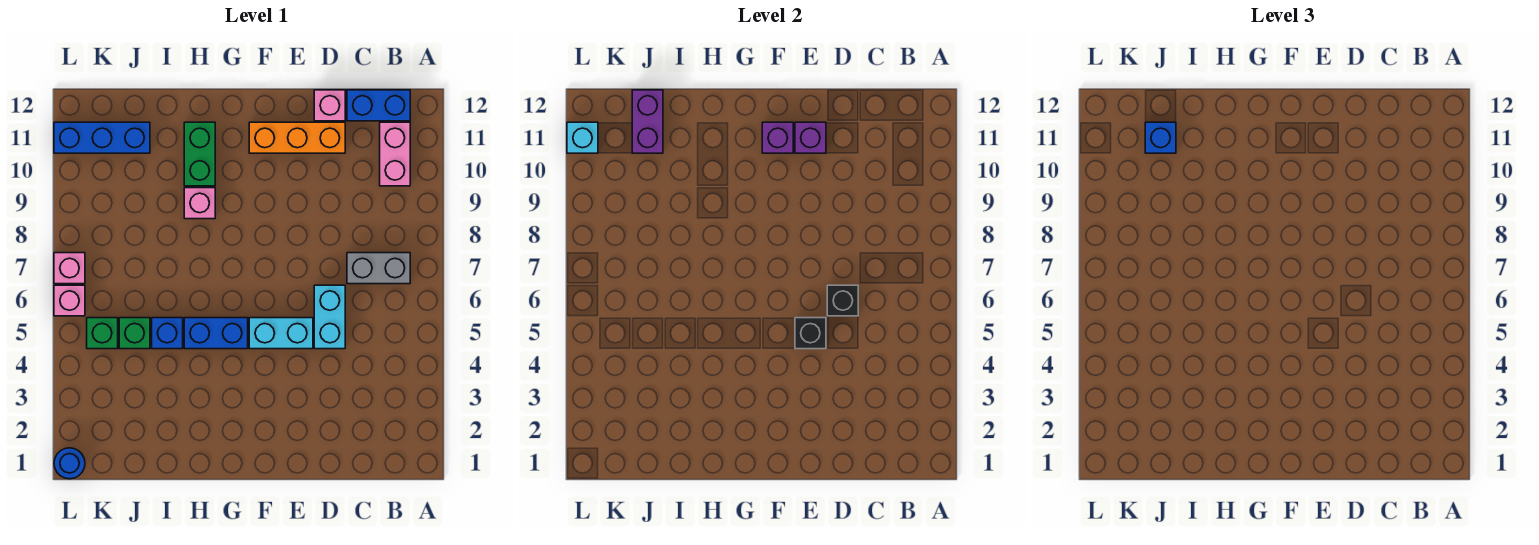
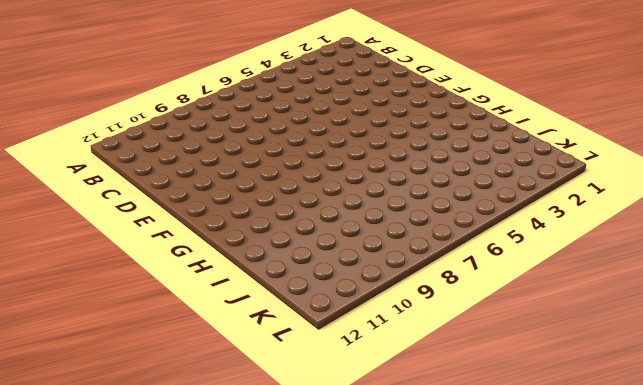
none -> grey brick B7:C7 level 1
none -> pink brick B10:B11 level 1
none -> blue brick B12:C12 level 1

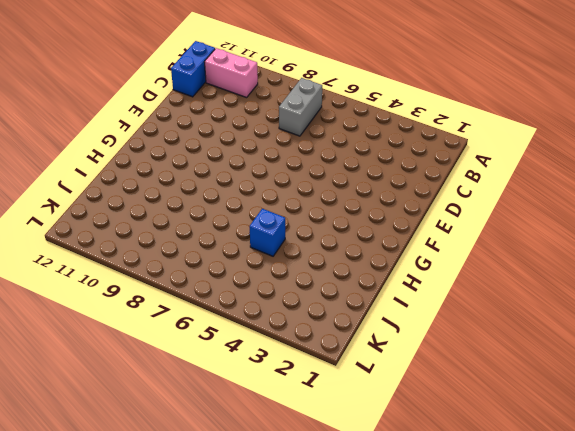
none -> cyan brick D5:D6 level 1
none -> orange brick D11:F11 level 1
none -> pink brick D12 level 1

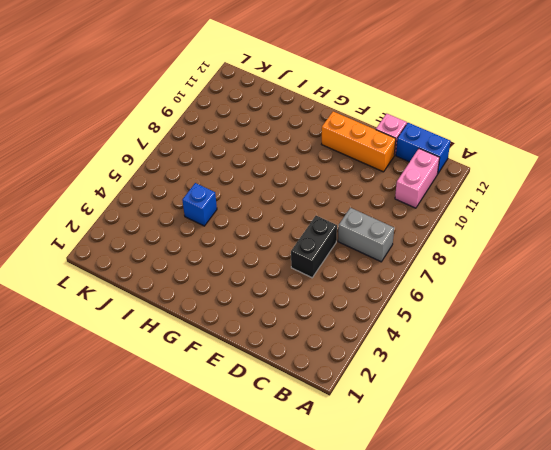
black brick D5:D6 level 1 -> cyan brick D5:D6 level 1
none -> cyan brick E5:F5 level 1
none -> blue brick G5:H5 level 1
none -> pink brick H9 level 1

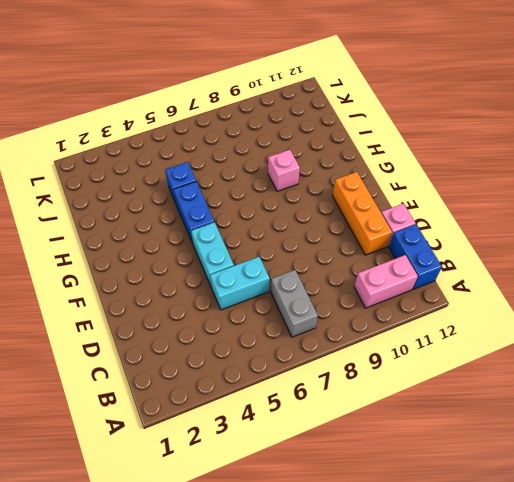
none -> green brick H10:H11 level 1
none -> green brick J5 level 1
none -> blue brick J11:L11 level 1

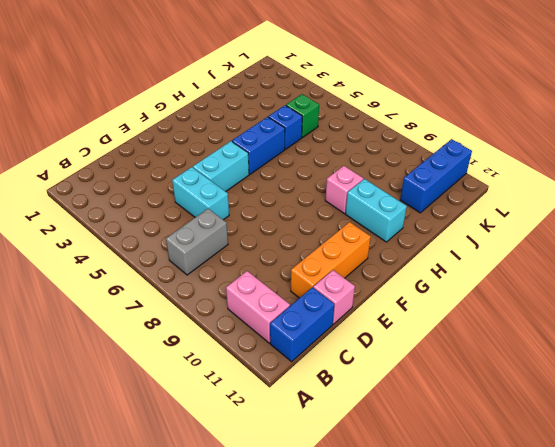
cyan brick H10:H11 level 1 -> green brick H10:H11 level 1
none -> green brick K5 level 1
none -> blue round brick L1 level 1
none -> pink brick L6 level 1

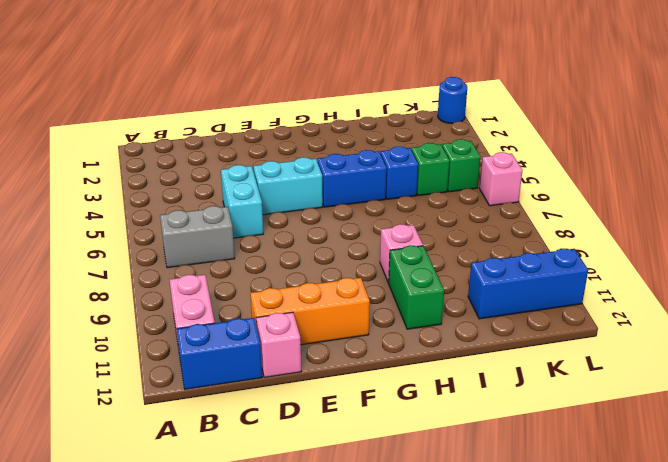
none -> pink brick L7 level 1
none -> black brick D6 level 2
none -> black brick E5 level 2

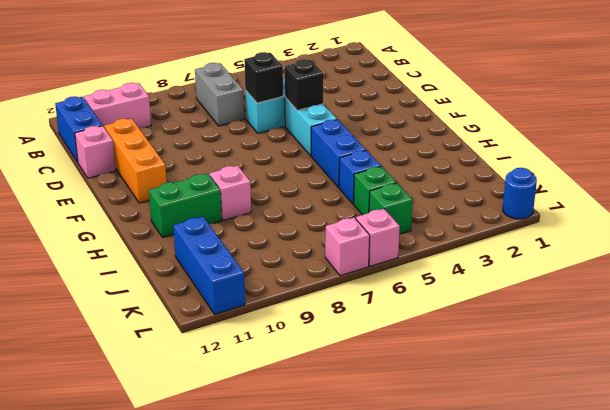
none -> purple brick E11 level 2
none -> purple brick F11 level 2
none -> purple brick J11:J12 level 2

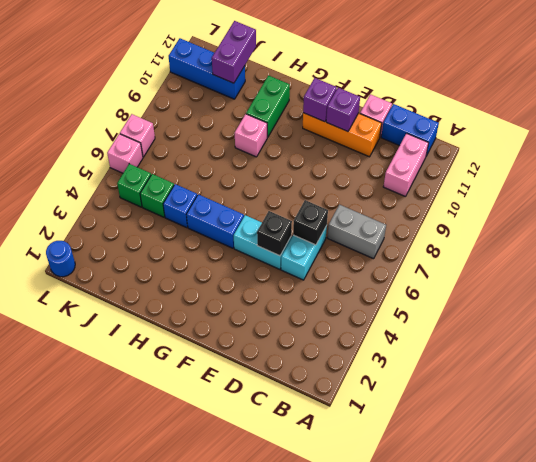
none -> cyan brick L11 level 2
none -> blue brick J11 level 3

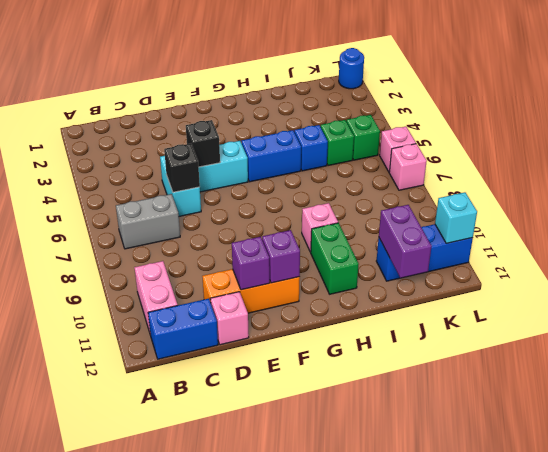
none -> blue brick J11 level 3

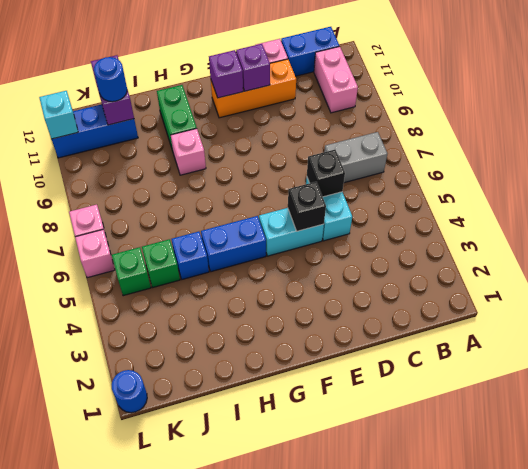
blue round brick J11 level 3 -> blue brick J11 level 3

